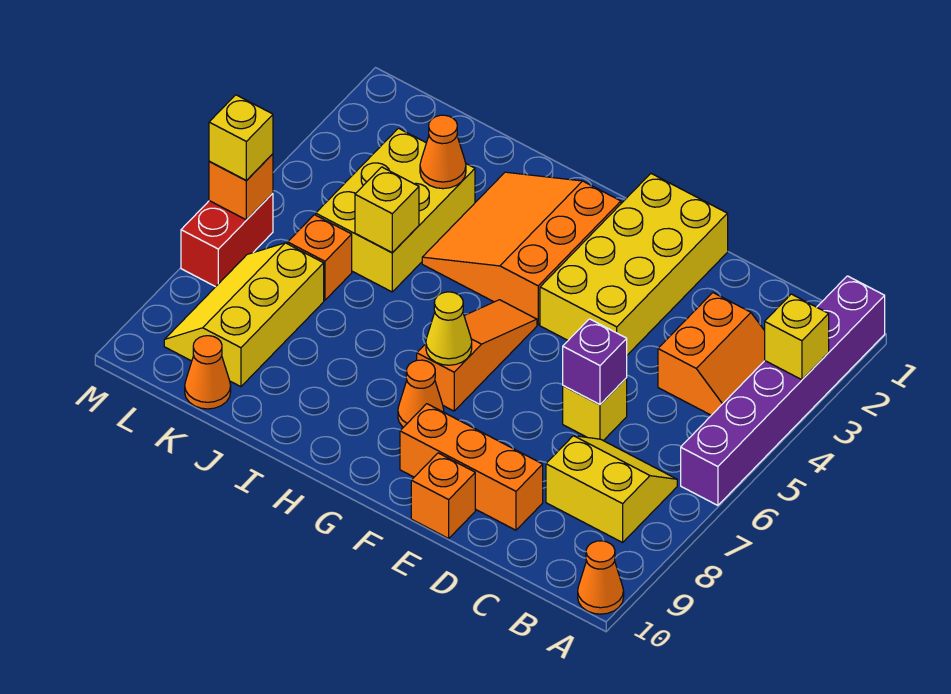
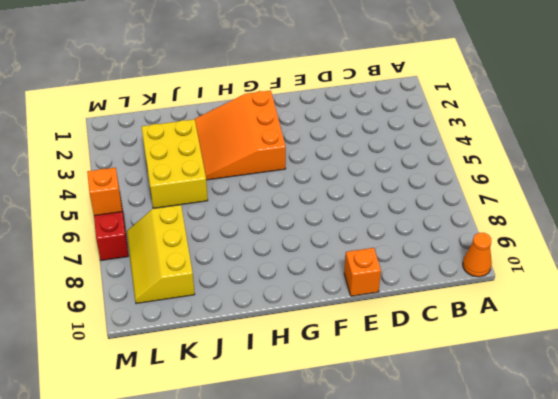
none -> purple brick A1:A6 level 1
none -> orange slope B3:C4 level 1 top C
none -> yellow slope B7:C8 level 1 top 8

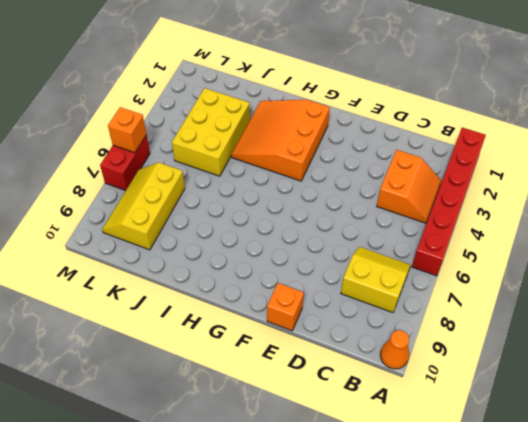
red brick A1:A6 level 1 -> purple brick A1:A6 level 1
none -> yellow brick D6 level 1
none -> orange brick D9:F9 level 1
none -> yellow brick E1:F4 level 1

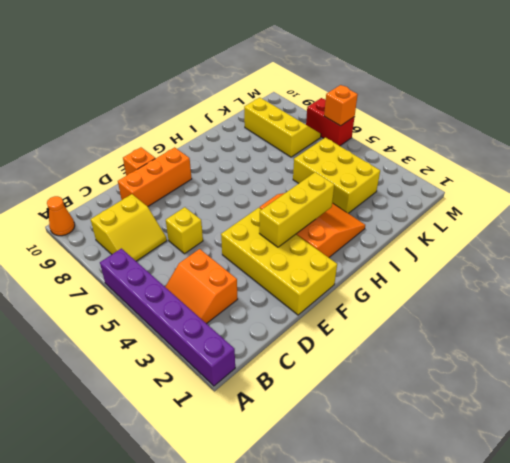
yellow brick F3:H3 level 2 -> none
none -> orange slope G5:G7 level 1 top 7
none -> orange cone G8 level 1
none -> orange brick K6 level 1

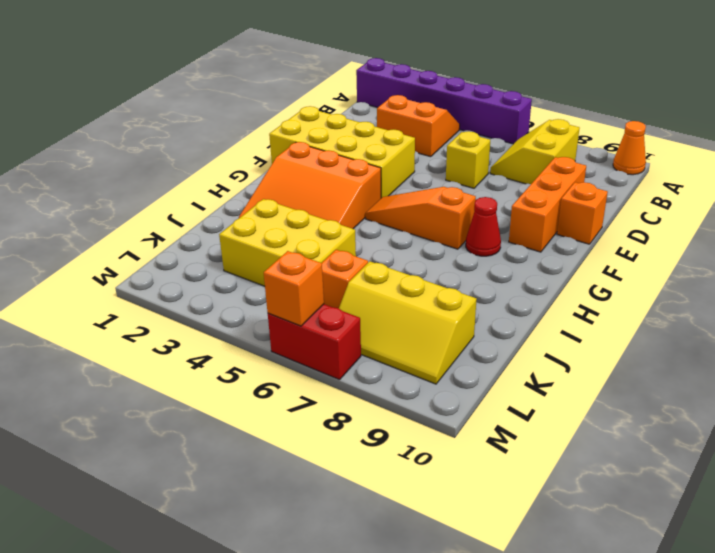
red cone G8 level 1 -> orange cone G8 level 1
none -> orange cone K10 level 1
none -> yellow brick A3 level 2
none -> purple brick D6 level 2

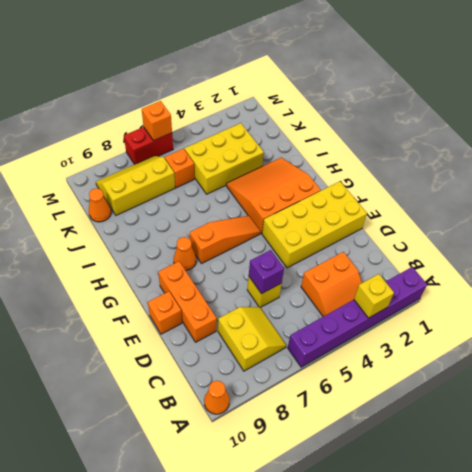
none -> yellow cone G7 level 2
none -> orange cone J3 level 2
none -> yellow brick J5 level 2

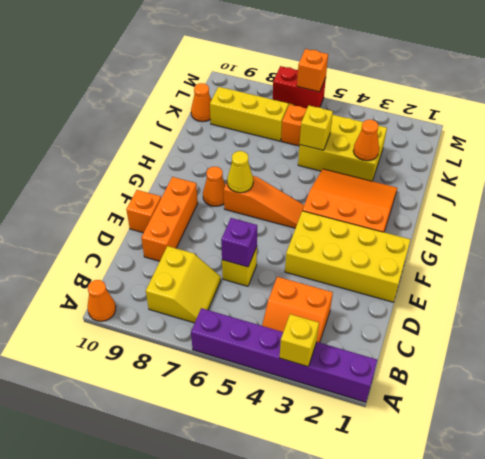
none -> yellow brick M6 level 3

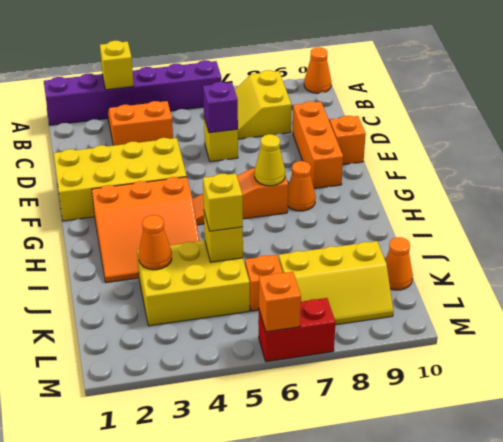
yellow brick J5 level 3 -> yellow brick M6 level 3

